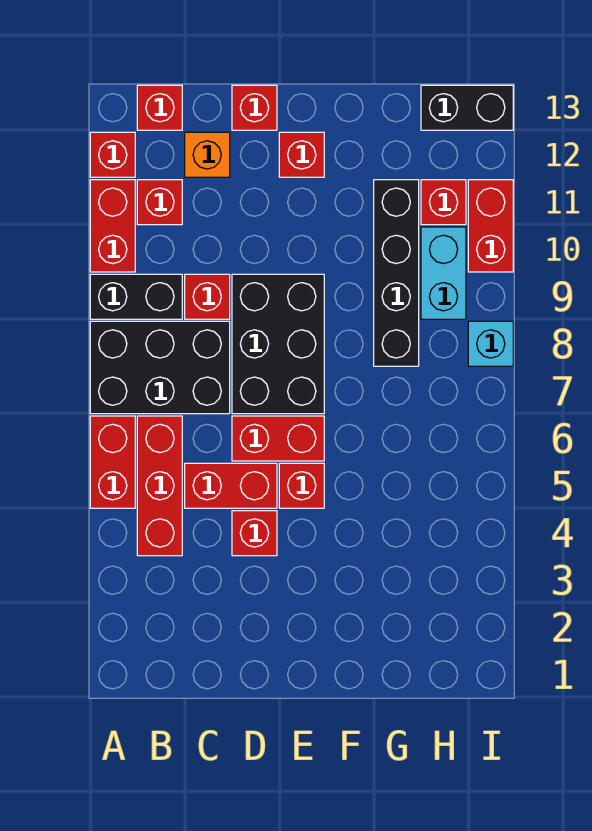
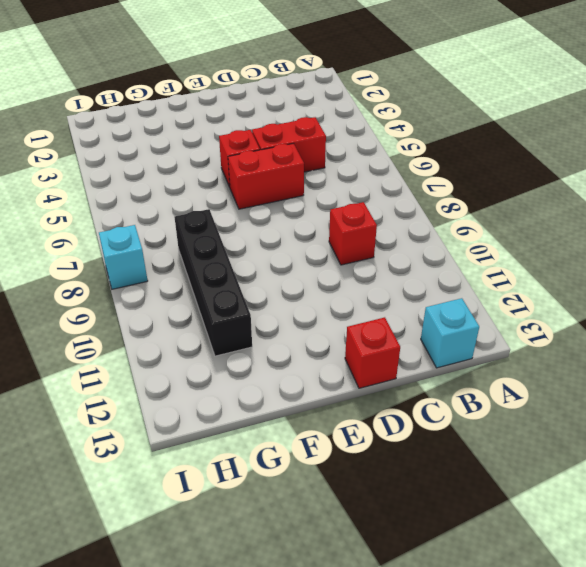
cyan brick B13 level 1 -> red brick B13 level 1
none -> red brick A5:A6 level 1
none -> black brick A7:C8 level 1
none -> black brick A9:B9 level 1

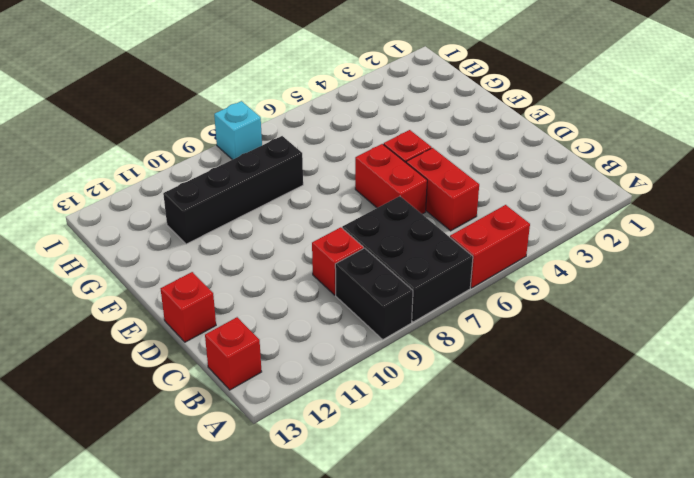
none -> red brick A10:A11 level 1
none -> red brick A12 level 1
none -> red brick B4:B6 level 1

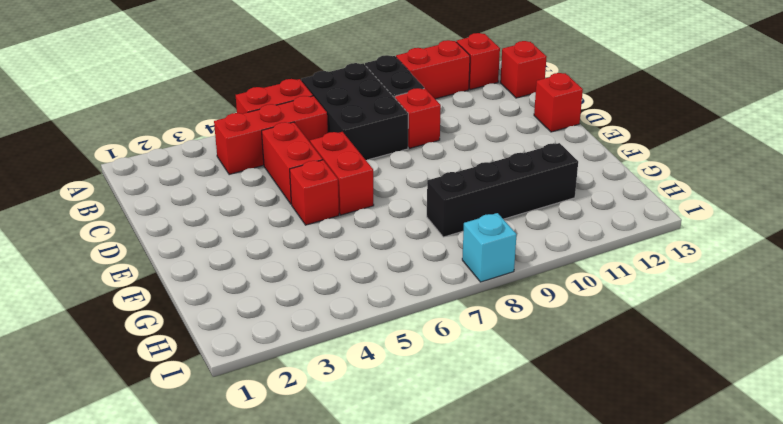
none -> red brick B11 level 1
none -> orange brick C12 level 1
none -> red brick D4 level 1

